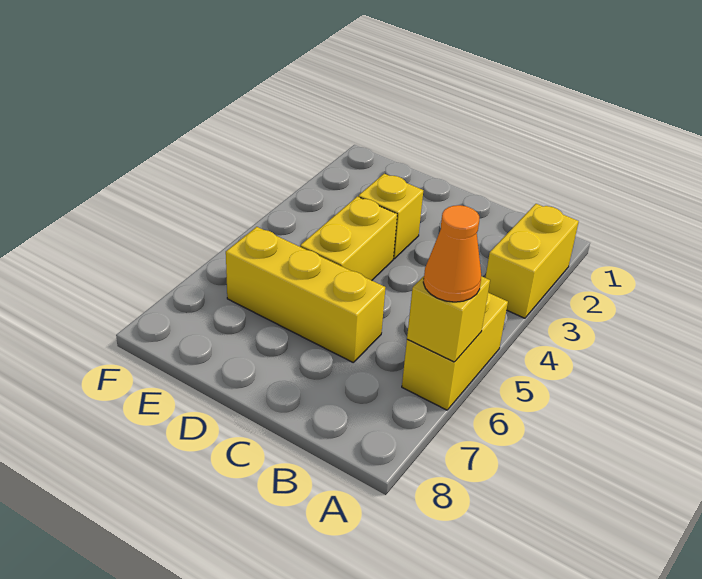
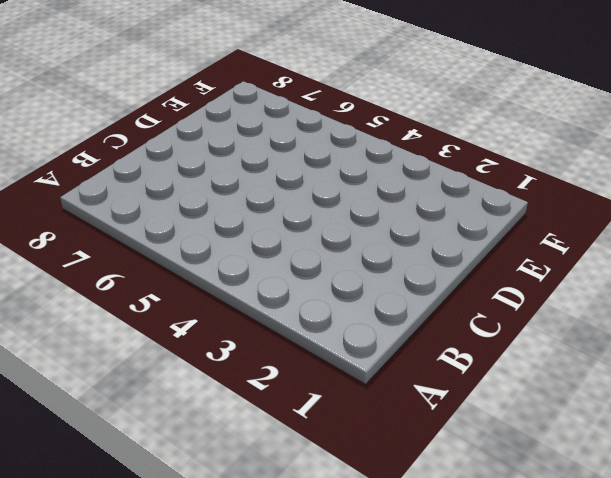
none -> yellow brick A2:A3 level 1
none -> yellow brick A5:A6 level 1

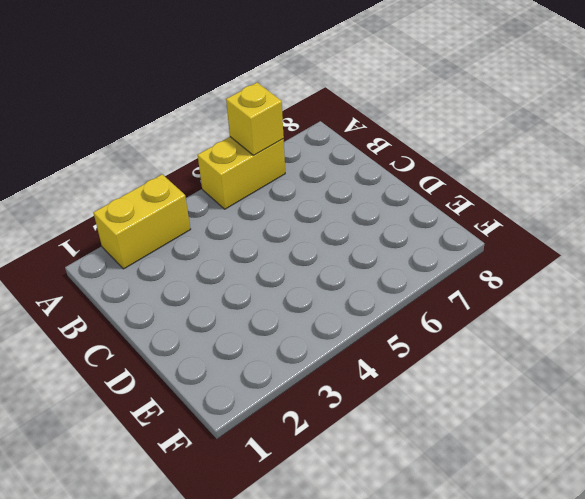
none -> yellow brick C6:E6 level 1
none -> yellow brick D3 level 1

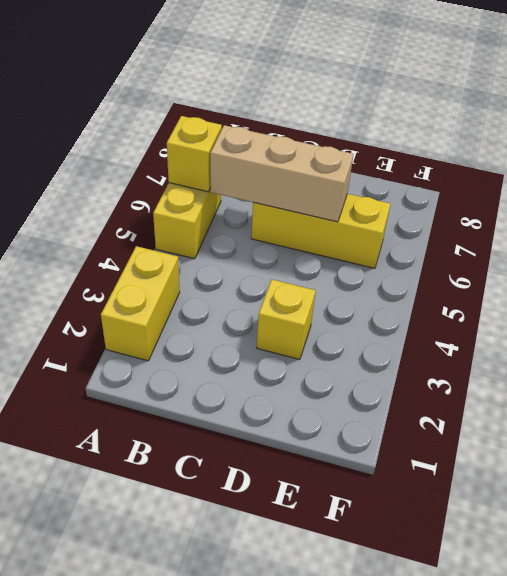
tan brick B6:D6 level 2 -> none
none -> yellow brick D4:D5 level 1
none -> orange cone A6 level 3

